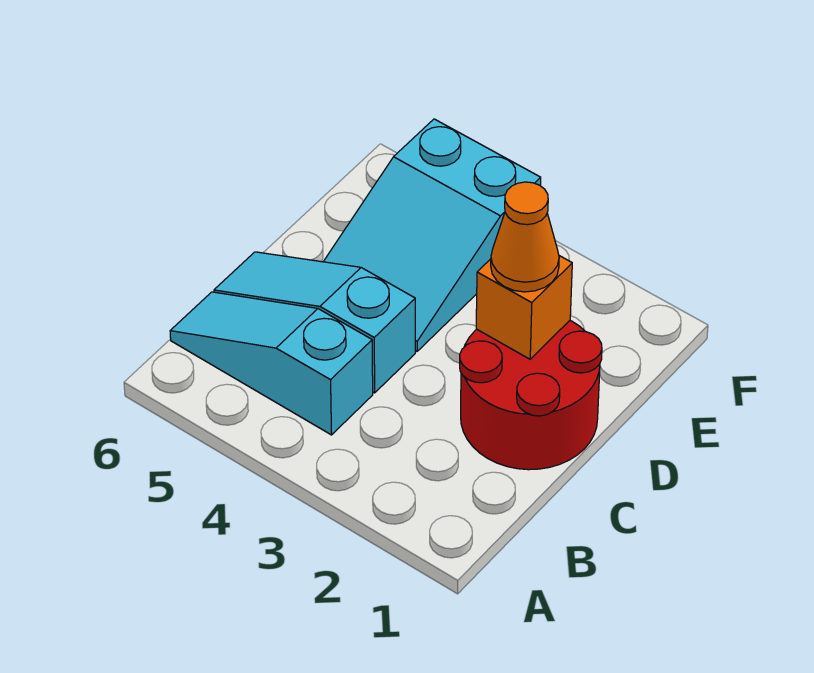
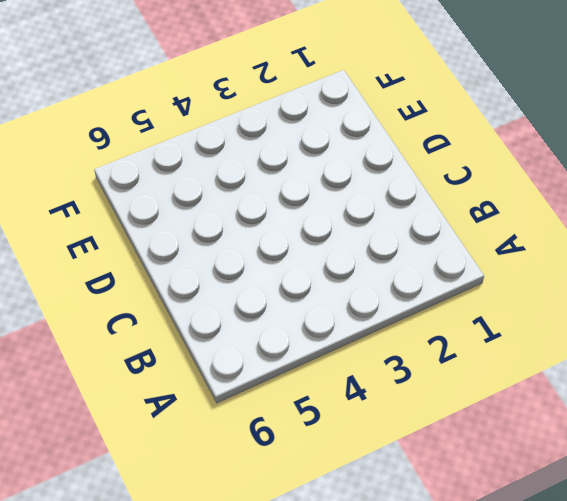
none -> cyan slope B4:B6 level 1 top 4
none -> red round brick C1:D2 level 1

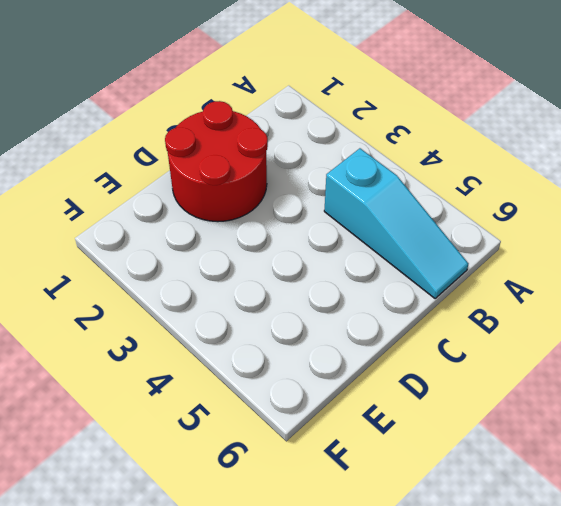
none -> cyan slope C4:C6 level 1 top 4
none -> cyan slope D4:F5 level 1 top F

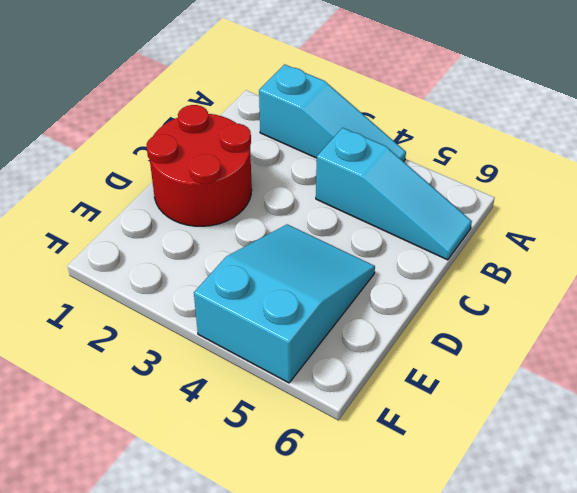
cyan slope A2:A4 level 1 top 2 -> cyan slope C4:C6 level 1 top 4
none -> orange brick D2 level 2
none -> orange cone D2 level 3

